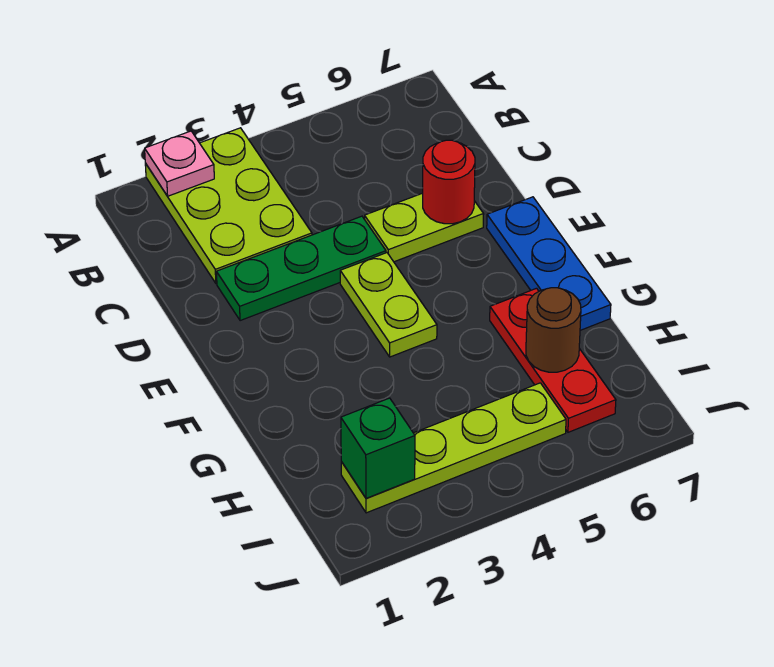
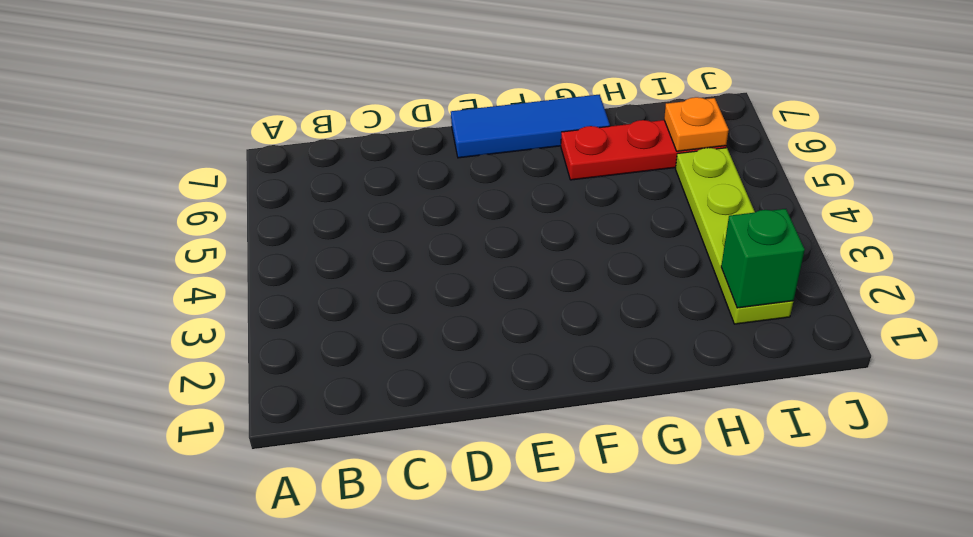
blue tile E7:G7 level 1 -> blue plate E7:G7 level 1
orange plate I6 level 2 -> none
none -> lime plate A2:C3 level 1
none -> green plate D2:D4 level 1

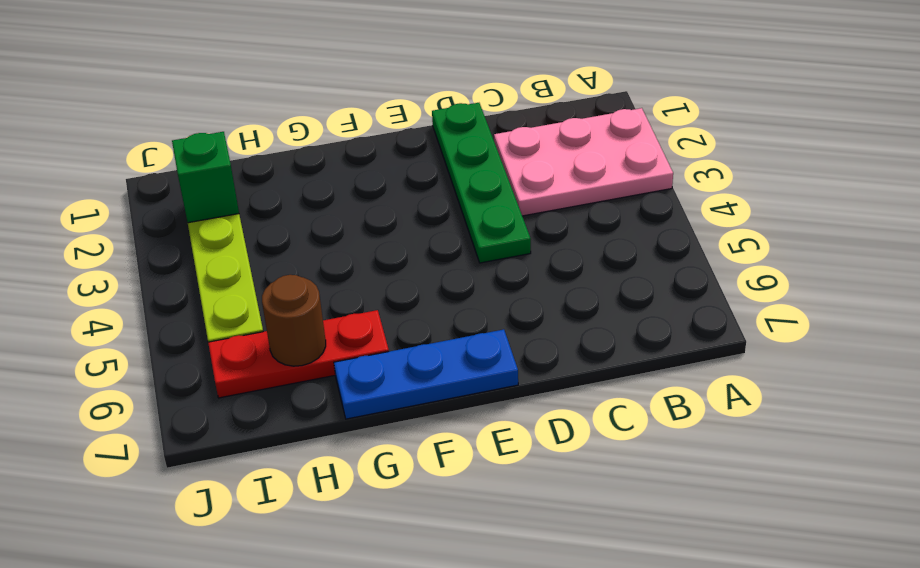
pink plate A2:C3 level 1 -> lime plate A2:C3 level 1
green plate D1:D4 level 1 -> green plate D2:D4 level 1
none -> lime plate D5:D6 level 1
none -> lime plate E4:F4 level 1

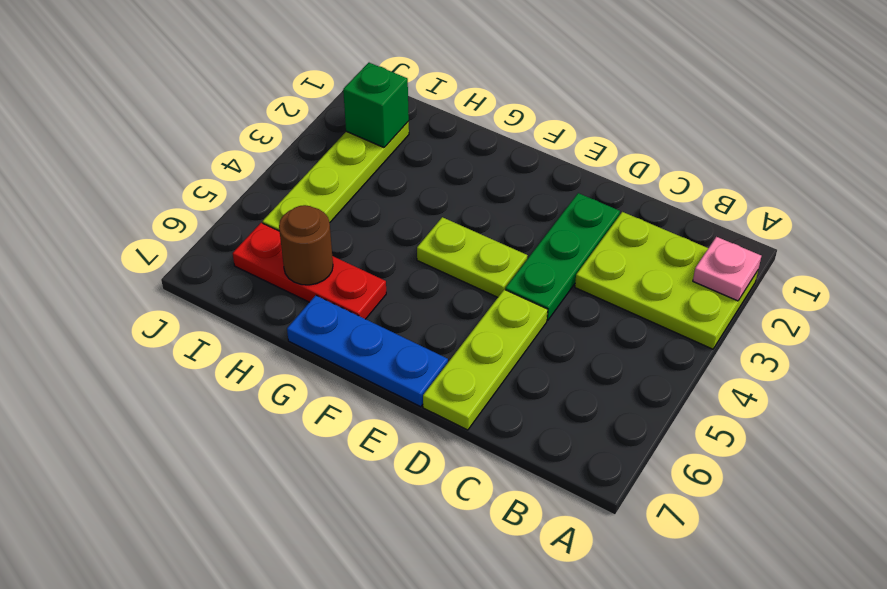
lime plate D5:D7 level 1 -> lime plate D5:D6 level 1
none -> red round brick D6 level 2

